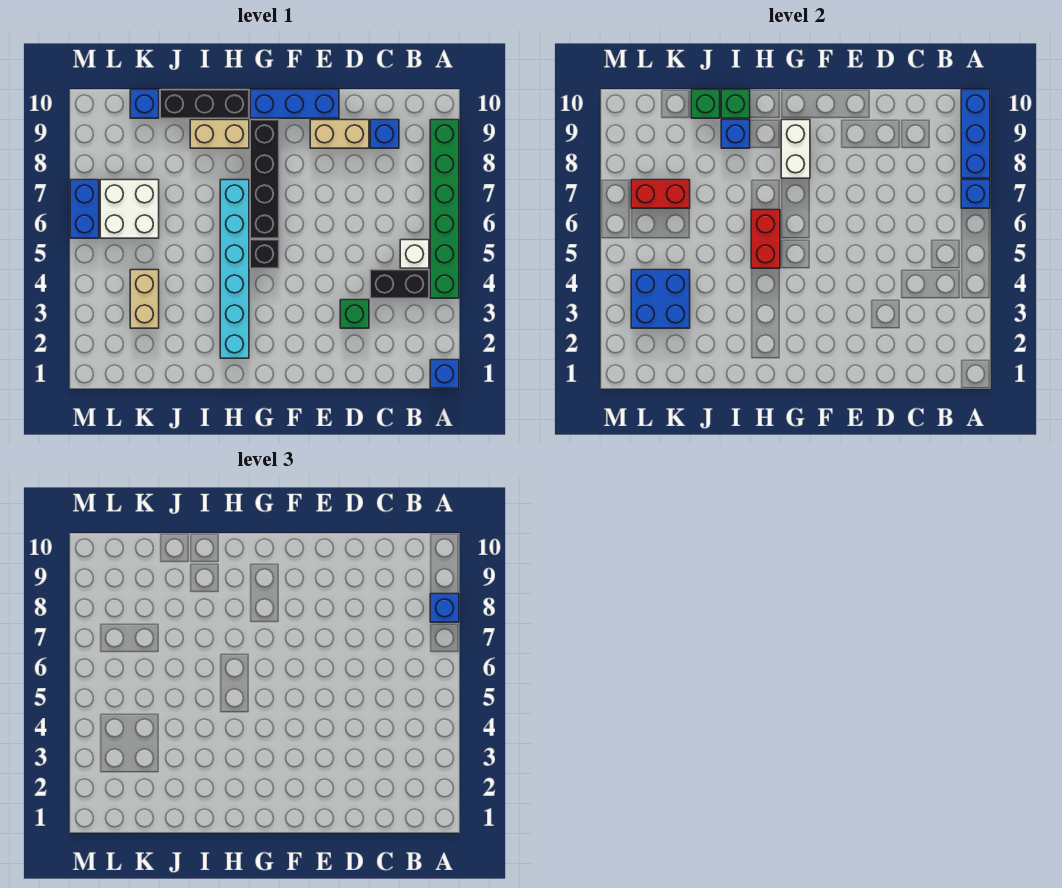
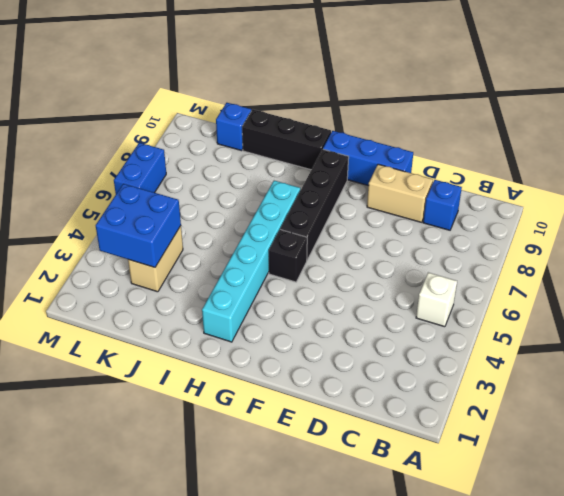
none -> blue brick A1 level 1
none -> green brick A4:A9 level 1
none -> black brick B4:C4 level 1

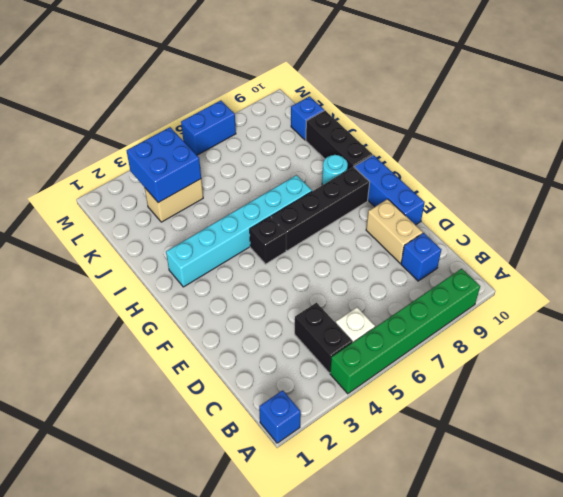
cyan round brick H9 level 1 -> tan brick H9:I9 level 1
none -> green brick D3 level 1
none -> white brick K6:L7 level 1
none -> blue brick A7 level 2

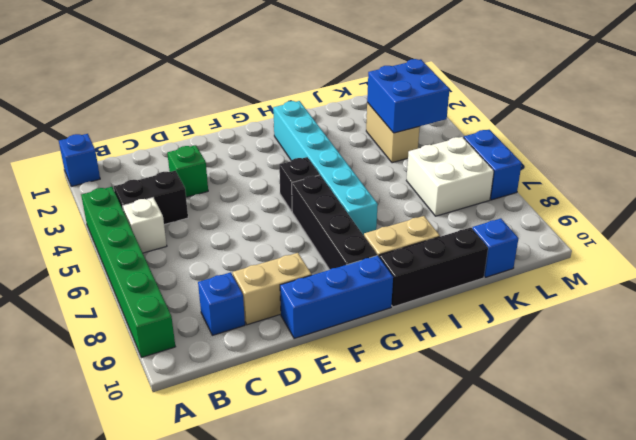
none -> blue brick A7 level 2
none -> blue brick A8:A10 level 2
none -> white brick G8:G9 level 2

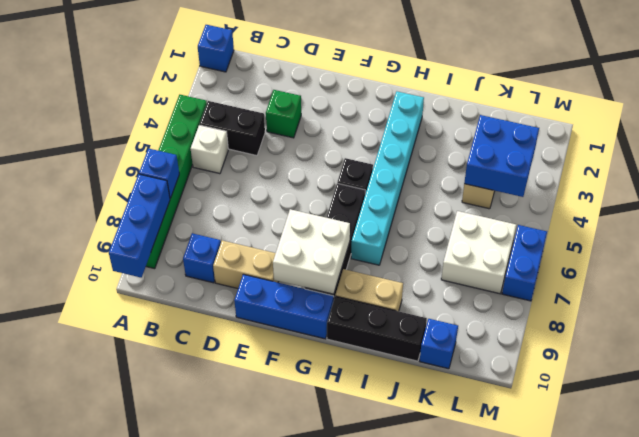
white brick F8:G9 level 2 -> white brick G8:G9 level 2
none -> red brick H5:H6 level 2
none -> blue brick I9 level 2
none -> green brick I10 level 2

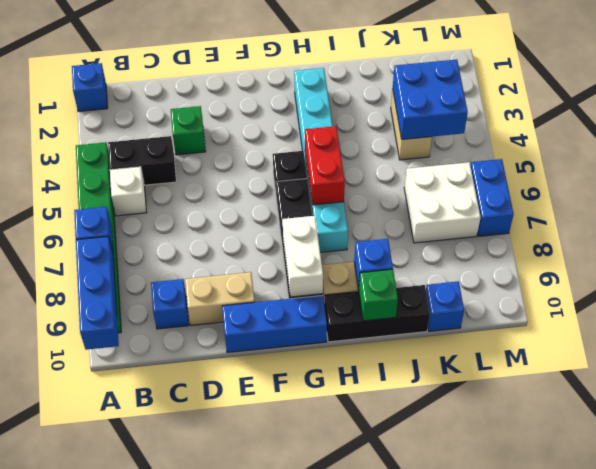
none -> green brick J10 level 2
none -> red brick K7:L7 level 2
none -> blue brick A8 level 3

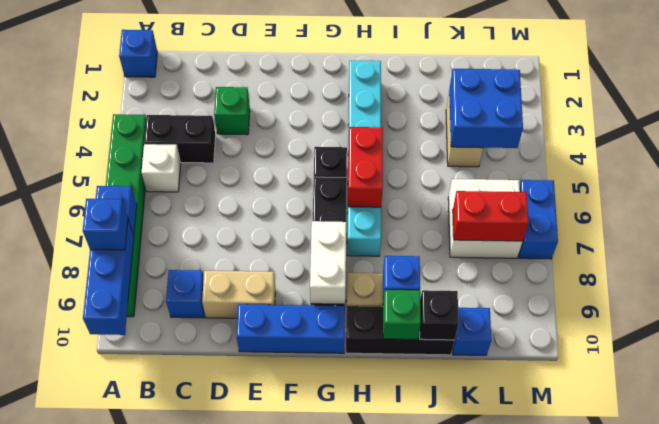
black brick J10 level 2 -> green brick J10 level 2

